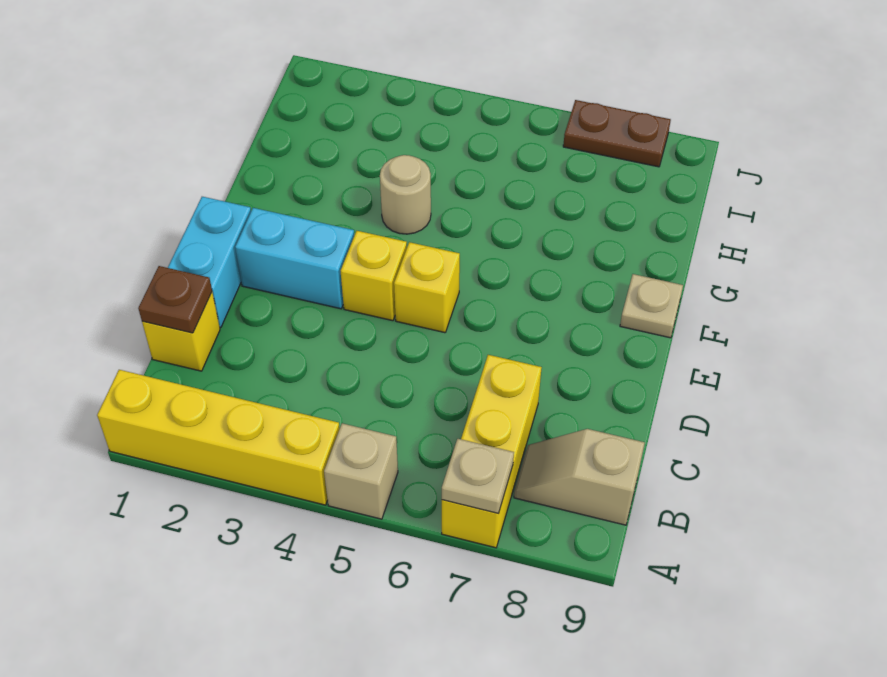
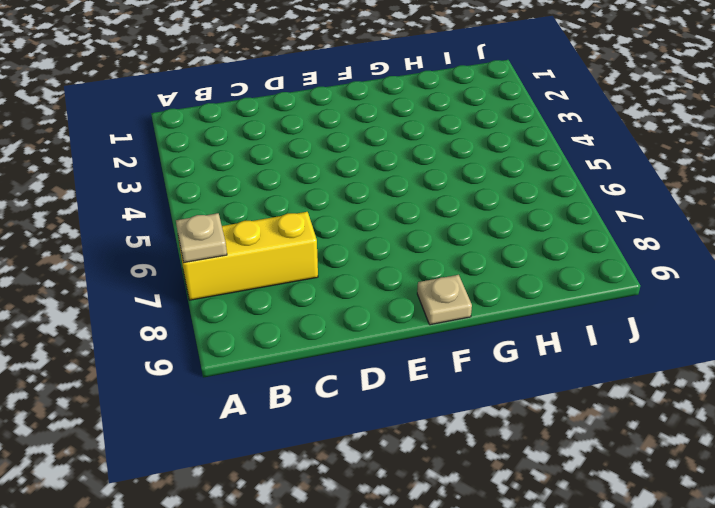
none -> yellow brick A1:A4 level 1
none -> tan brick A5 level 1
none -> tan slope B8:B9 level 1 top 9

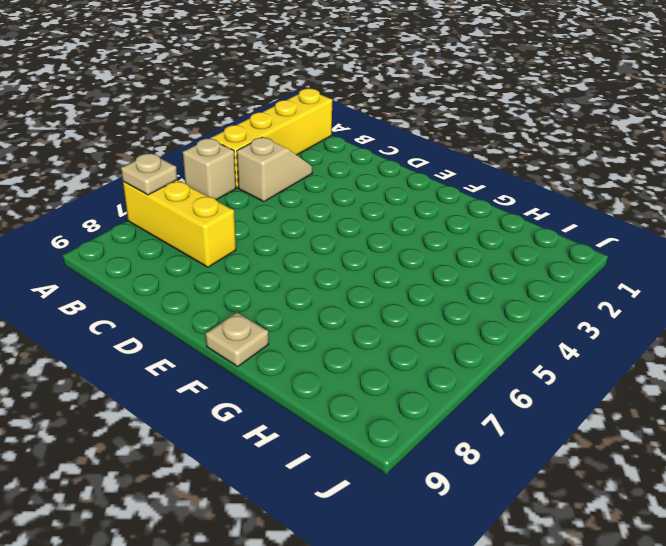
tan slope B3:B4 level 1 top 4 -> tan slope B8:B9 level 1 top 9
none -> yellow brick C1 level 1
none -> cyan brick D1:E1 level 1
none -> cyan brick E2:E3 level 1

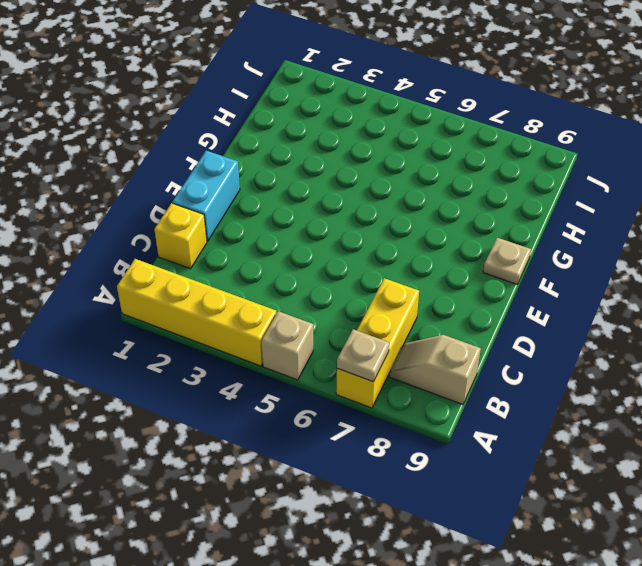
none -> cyan brick E2:E3 level 1
none -> yellow brick E4 level 1
none -> yellow brick E5 level 1

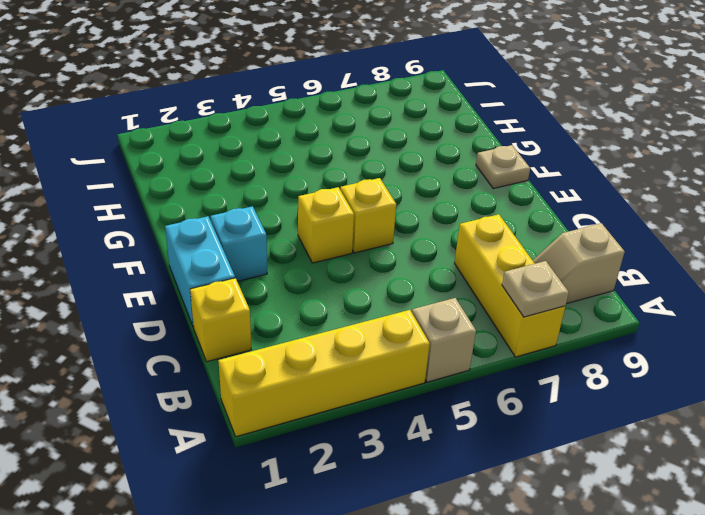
cyan brick E2 level 1 -> cyan brick E2:E3 level 1
none -> tan round brick G4 level 1
none -> brown plate J7:J8 level 1
none -> brown plate C1 level 2

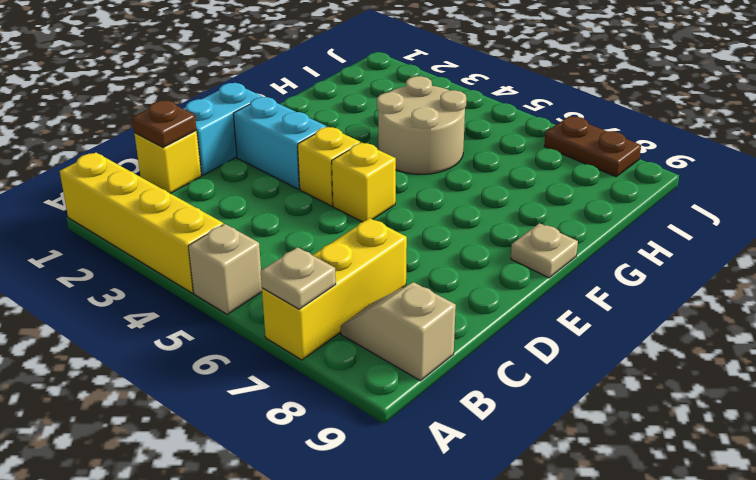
tan round brick G4:H5 level 1 -> tan round brick G4 level 1

